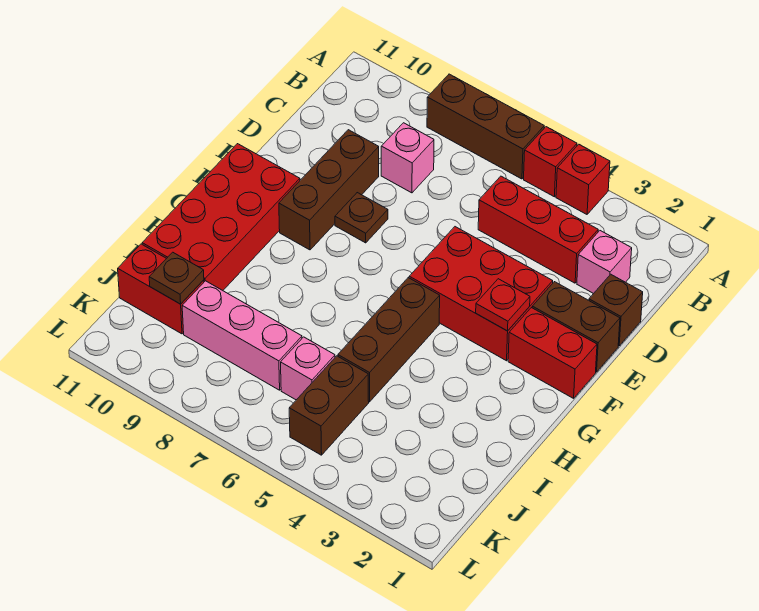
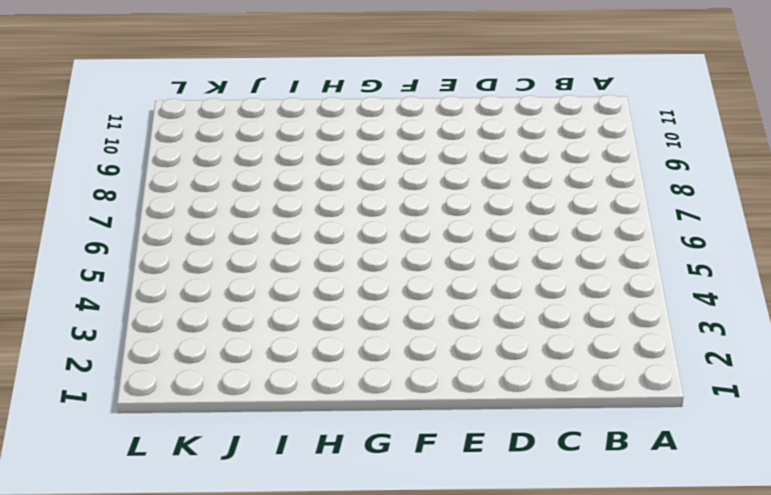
none -> red brick A4 level 1
none -> red brick A5 level 1
none -> brown brick A6:A8 level 1

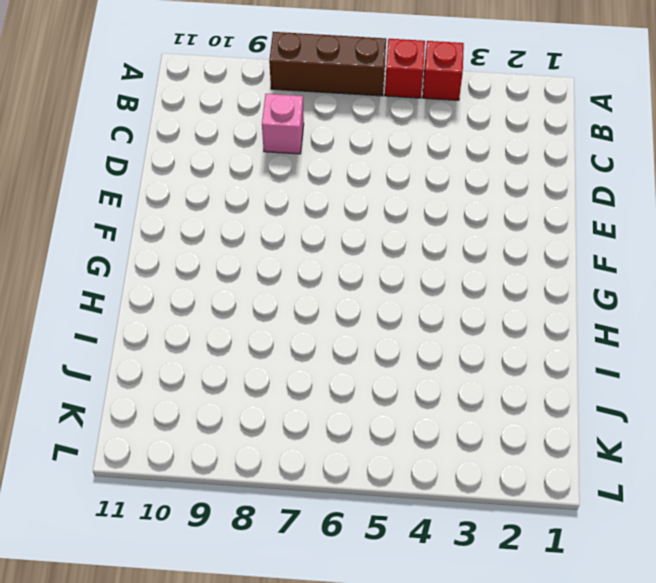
none -> pink brick C2 level 1
none -> red brick C3:C5 level 1
none -> brown brick D1 level 1

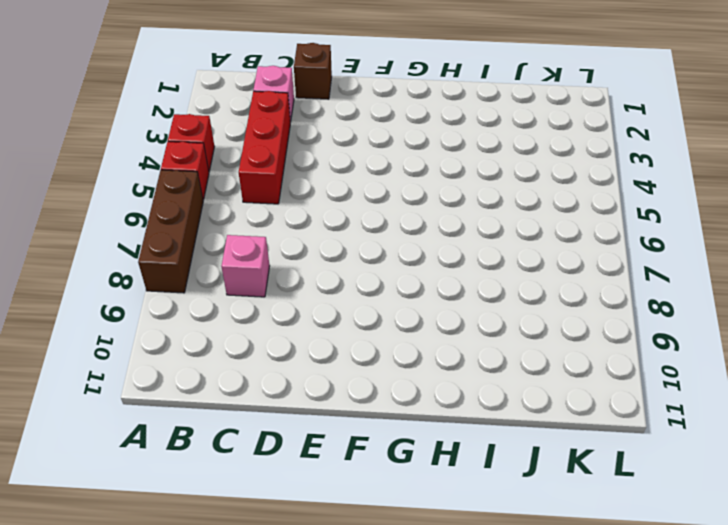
none -> brown brick D9:F9 level 1
none -> brown brick E1:E2 level 1
none -> red brick E3:F5 level 1

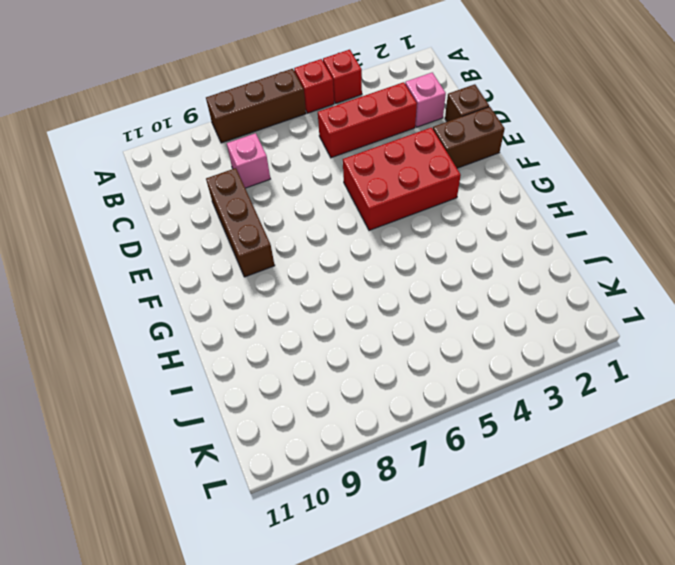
none -> brown plate E8 level 1
none -> red brick F1:F2 level 1
none -> red brick F10:I11 level 1

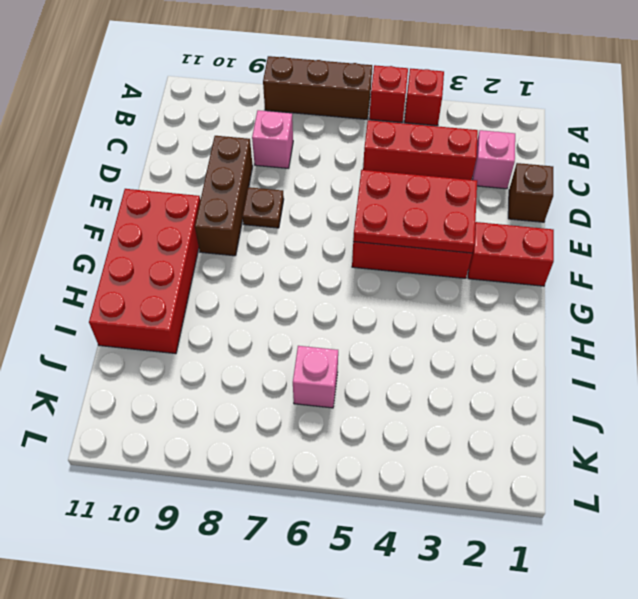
red plate E3:F5 level 2 -> red plate F3 level 2
none -> brown brick E1:E2 level 1
none -> brown brick G5:I5 level 1
none -> brown brick J5:K5 level 1

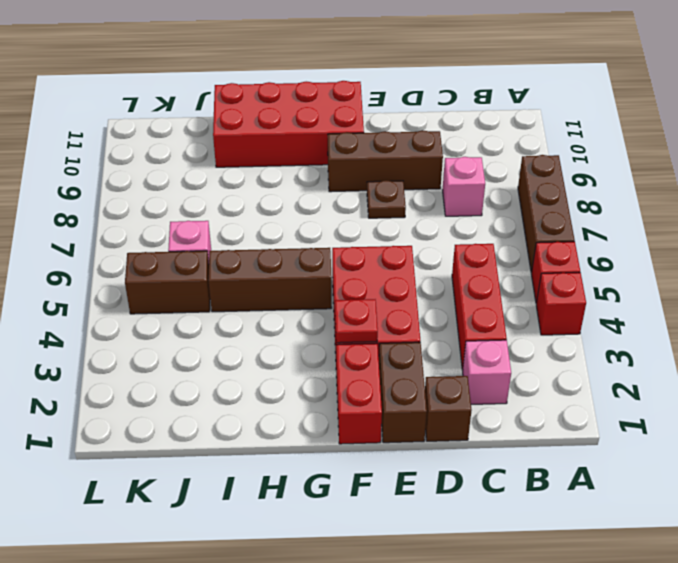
none -> pink brick J7:J9 level 1
none -> red brick J10:J11 level 1
none -> brown plate J10 level 2

